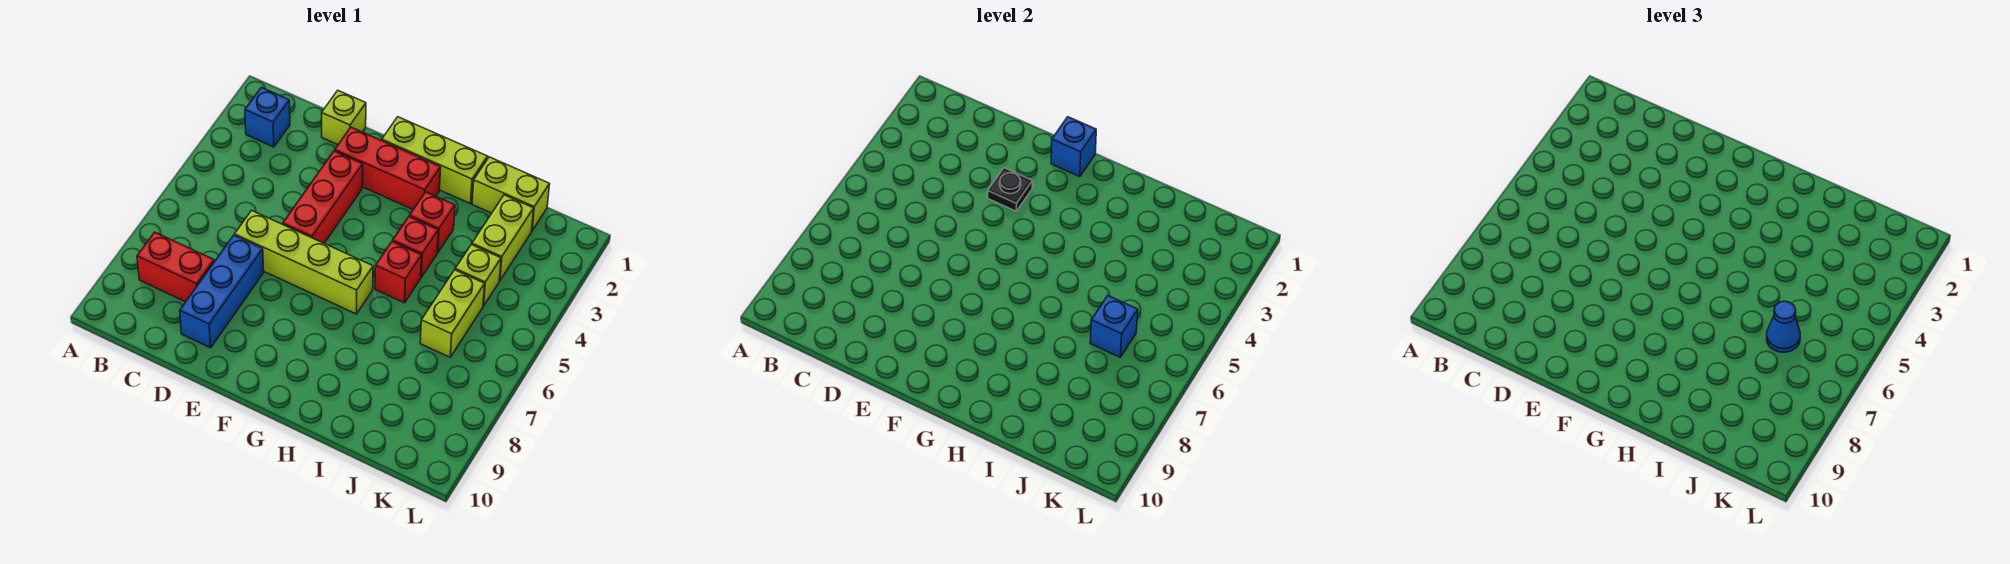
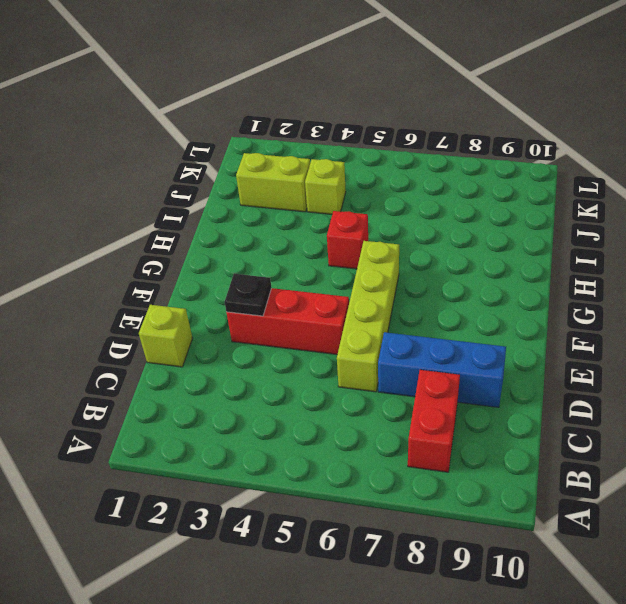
none -> blue brick B2 level 1
none -> red brick E2:G2 level 1
none -> lime brick F1:H1 level 1

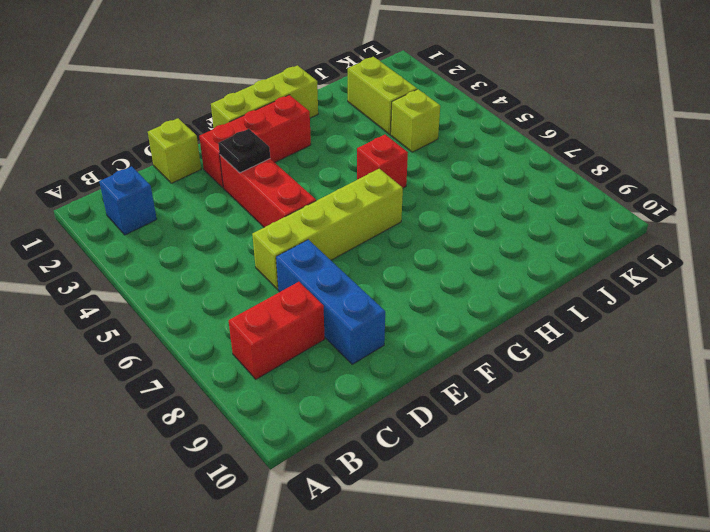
none -> red brick H3 level 1
none -> red brick H4 level 1
none -> lime brick I1:J1 level 1

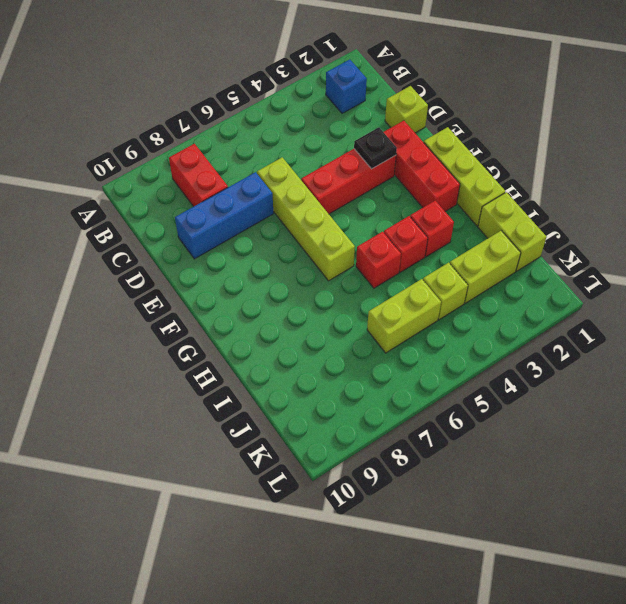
none -> blue brick F1 level 2
none -> blue brick J6 level 2
none -> blue cone J6 level 3

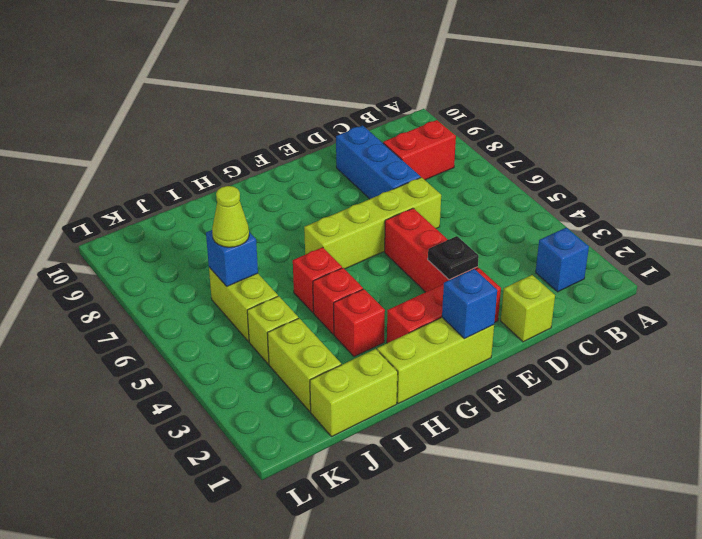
lime cone J6 level 3 -> blue cone J6 level 3

